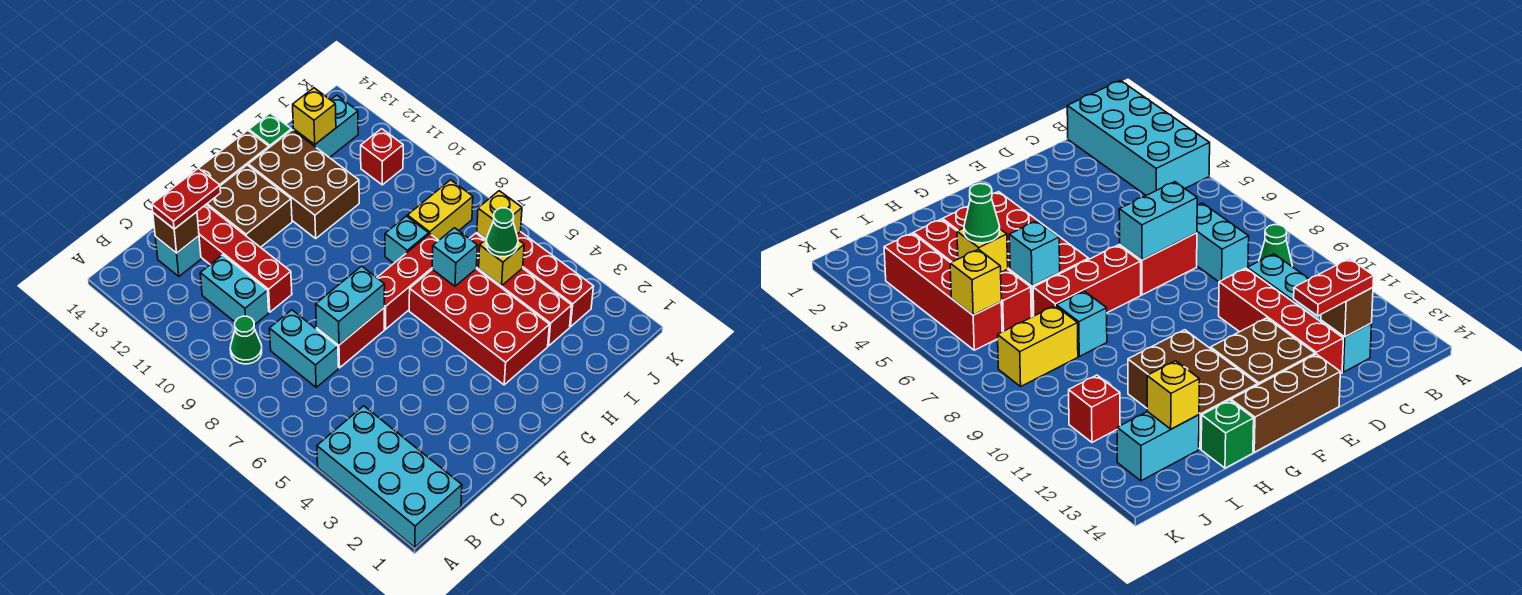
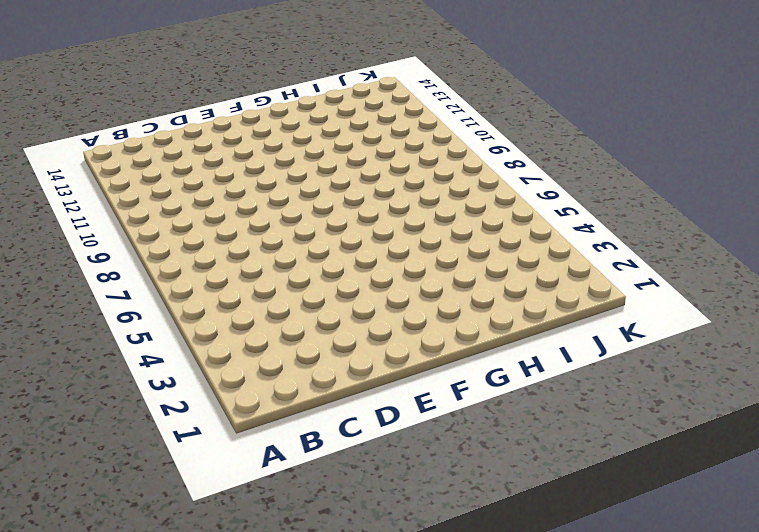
none -> cyan brick A1:B4 level 1
none -> green cone B9 level 1
none -> cyan brick C7:C8 level 1

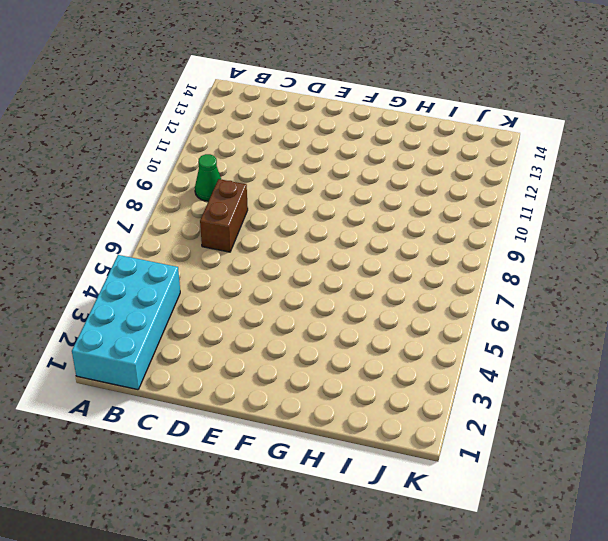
brown brick C7:C8 level 1 -> cyan brick C7:C8 level 1
none -> cyan brick C10:C11 level 1
none -> cyan brick C13 level 1
none -> red brick D7:E7 level 1

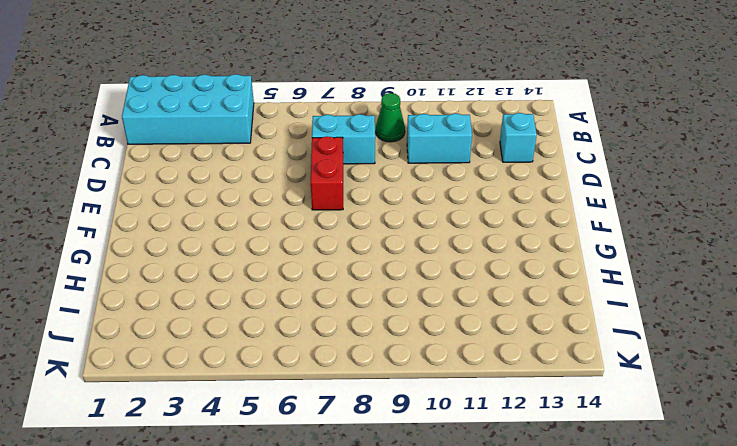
none -> red brick D10:D13 level 1
none -> brown brick E12:F13 level 1
none -> brown brick E14:G14 level 1

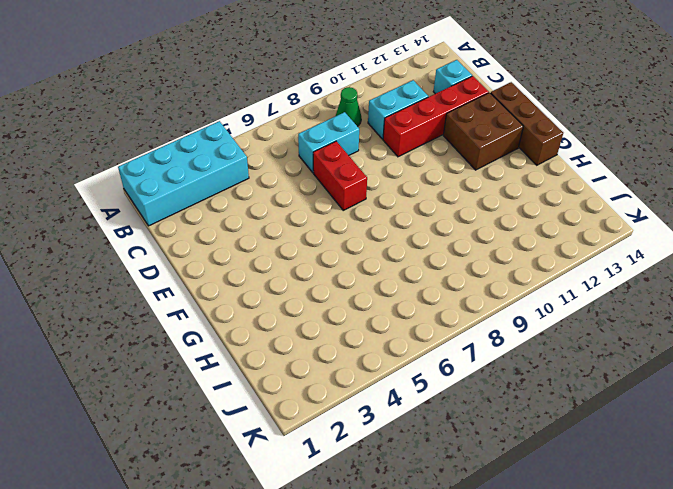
none -> red brick F7:H7 level 1
none -> red brick G3:H6 level 1
none -> brown brick G11:H13 level 1

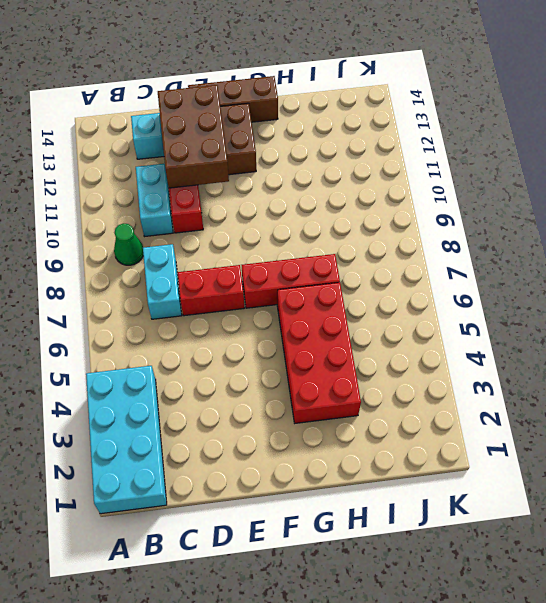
brown brick D11:E13 level 2 -> brown brick G11:H13 level 1
none -> cyan brick H8 level 1
none -> green brick H14 level 1
none -> red brick I3:I6 level 1

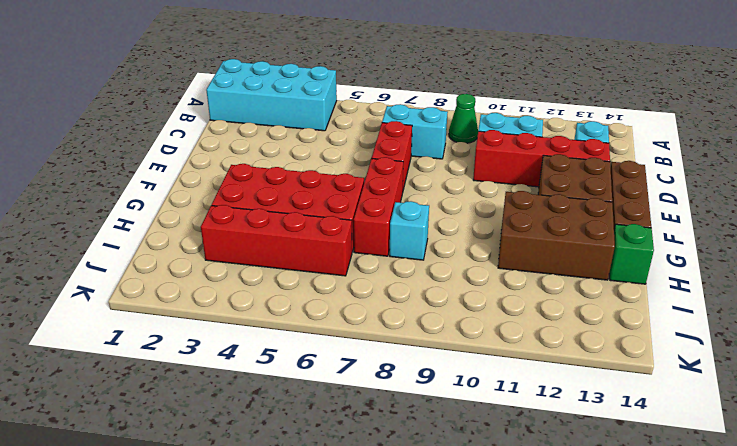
none -> yellow brick I8:J8 level 1
none -> cyan brick I13:J13 level 1
none -> red brick J3:J6 level 1

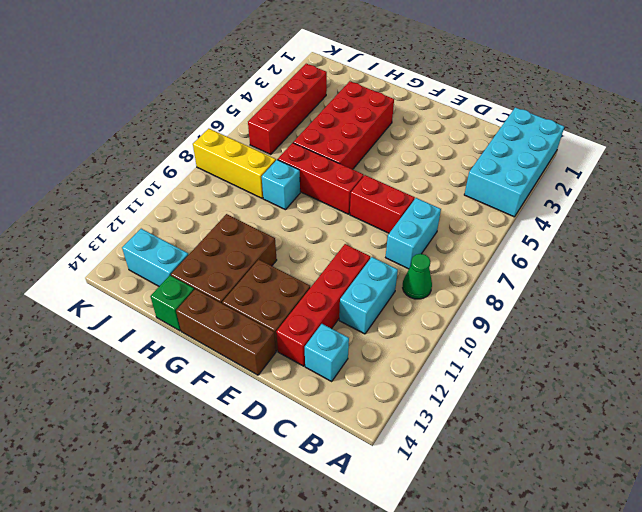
yellow brick I8:K8 level 1 -> yellow brick I8:J8 level 1
none -> red brick I3:I6 level 1
none -> red brick J11 level 1
none -> brown brick C13 level 2

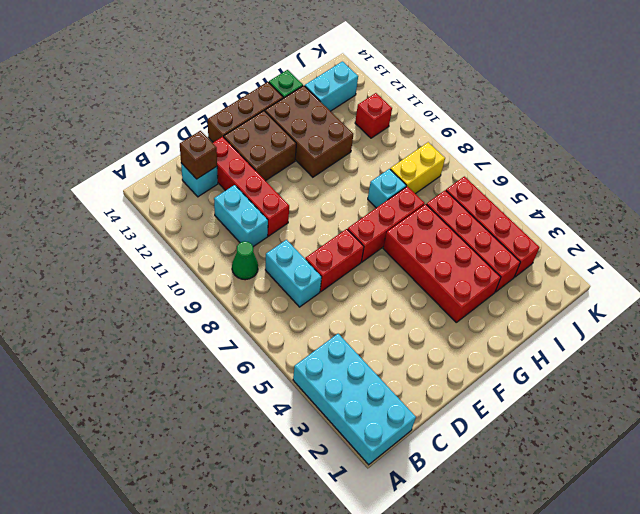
none -> cyan brick D7:E7 level 2
none -> cyan brick H6 level 2
none -> yellow brick I5 level 2

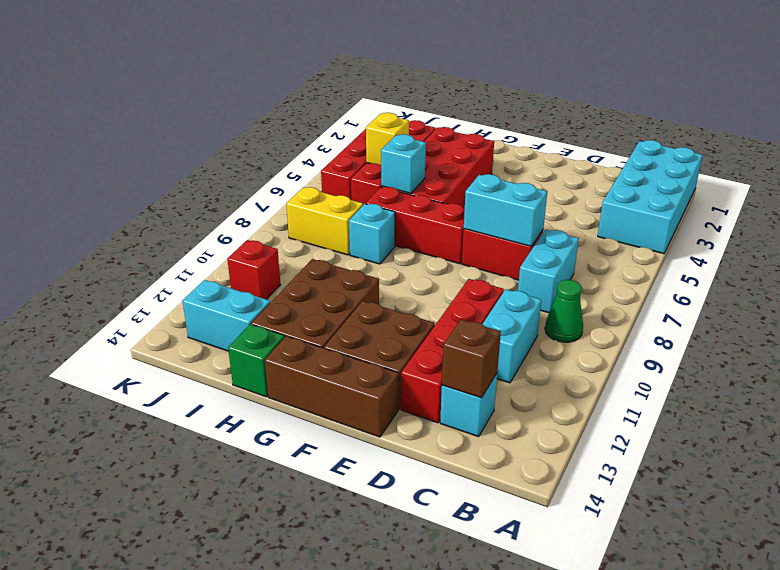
none -> yellow brick I13 level 2
none -> yellow brick J6 level 2
none -> red plate C13:D13 level 3

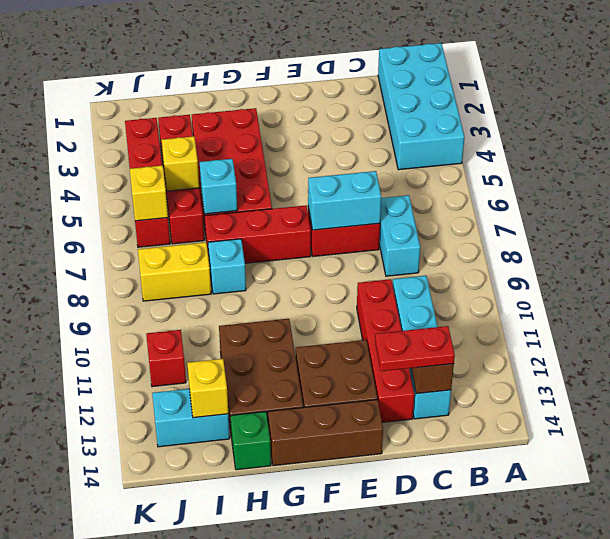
none -> green cone B9 level 1
none -> green cone I5 level 3

